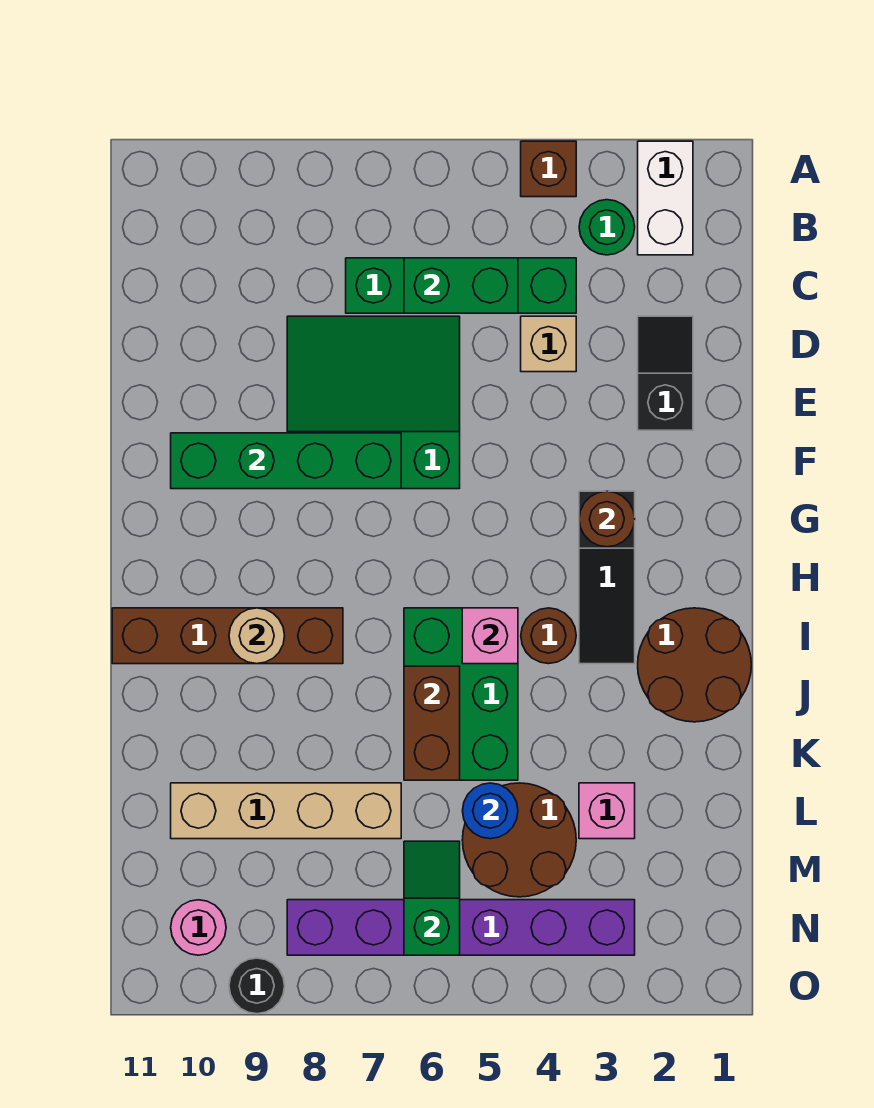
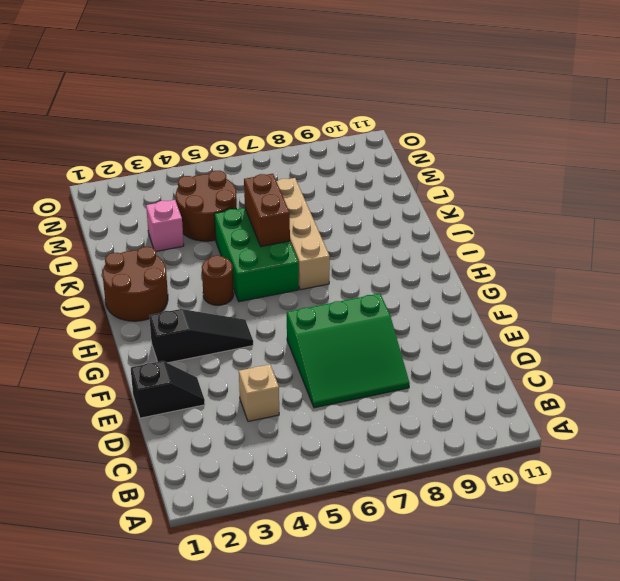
black slope E1:E2 level 1 top 1 -> black slope D2:E2 level 1 top E
black slope G2:G4 level 1 top 2 -> black slope G3:I3 level 1 top G
tan brick I7:L7 level 1 -> tan brick L7:L10 level 1
none -> white brick A2:B2 level 1
none -> brown brick A4 level 1
none -> green round brick B3 level 1

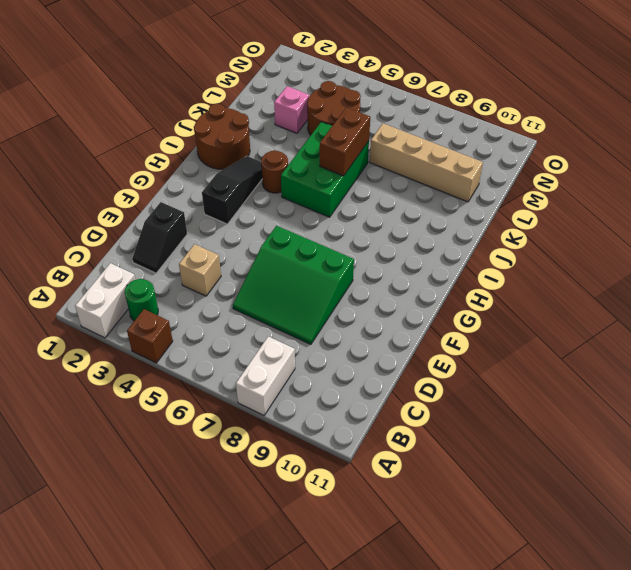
white brick A8:B8 level 1 -> none
none -> green brick C4:C7 level 1
none -> brown brick I8:I11 level 1
none -> purple brick N3:N8 level 1

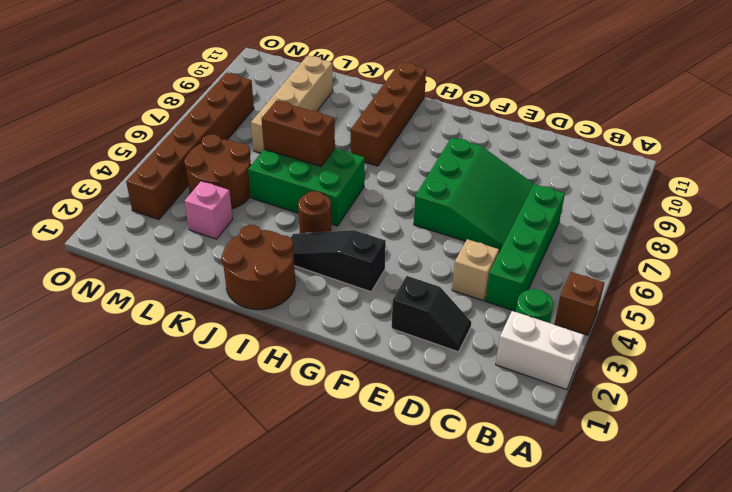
brown brick N3:N8 level 1 -> purple brick N3:N8 level 1
none -> pink round brick N10 level 1
none -> black round brick O9 level 1
none -> green brick C5:C6 level 2

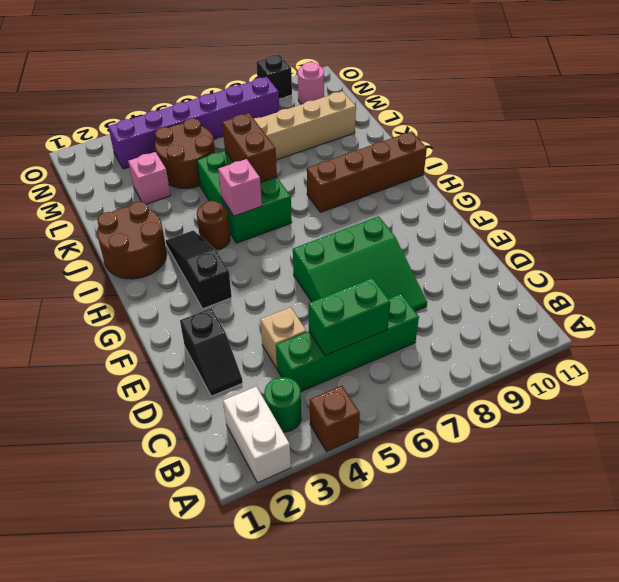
black brick O9 level 1 -> black round brick O9 level 1
none -> green brick F7:F10 level 2
none -> brown round brick G3 level 2
none -> tan round brick I9 level 2

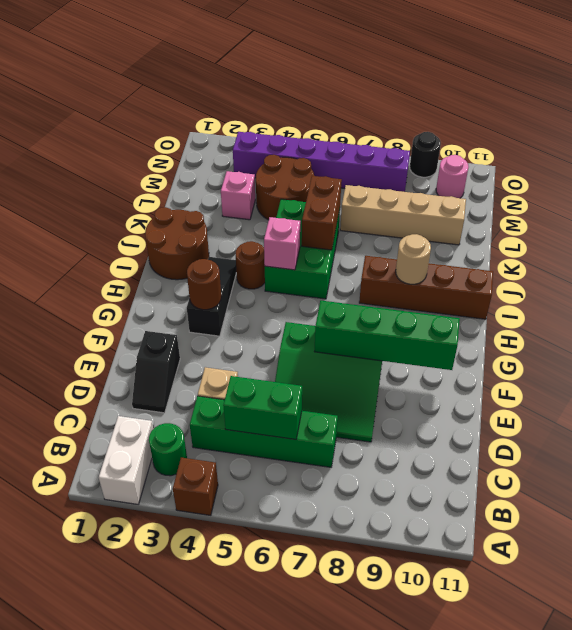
none -> blue round brick L5 level 2
none -> green slope M6:N6 level 2 top N

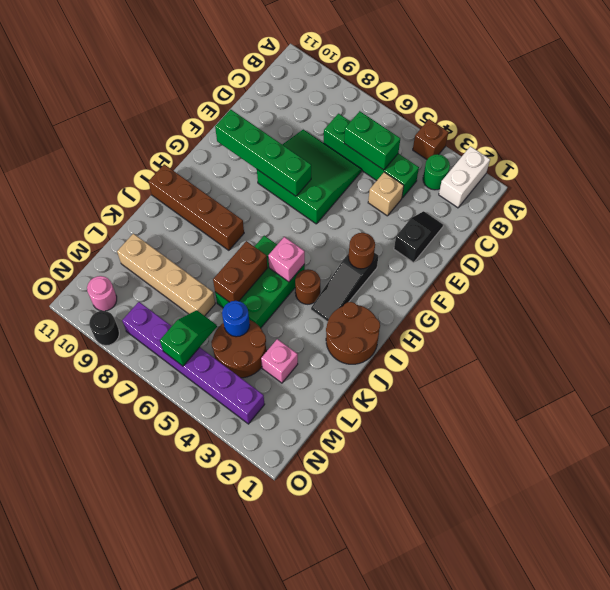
none -> tan round brick I9 level 2

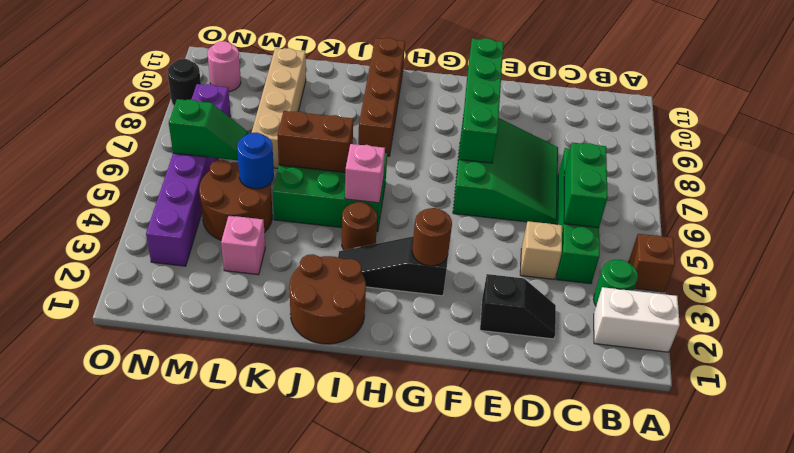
none -> tan round brick I9 level 2

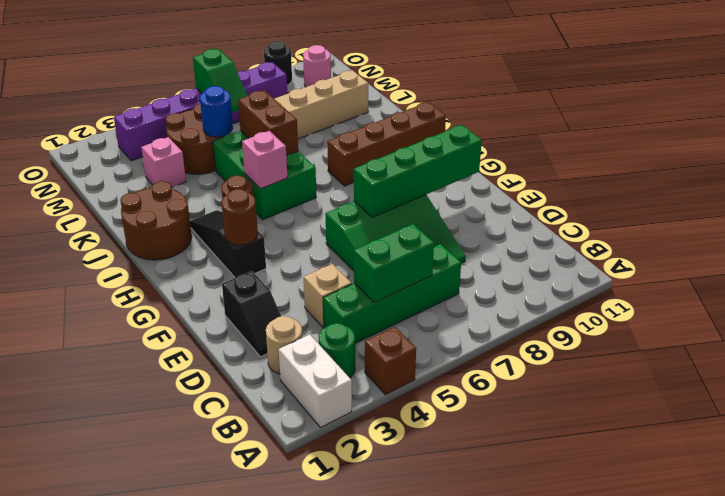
tan round brick C2 level 1 -> tan round brick I9 level 2

